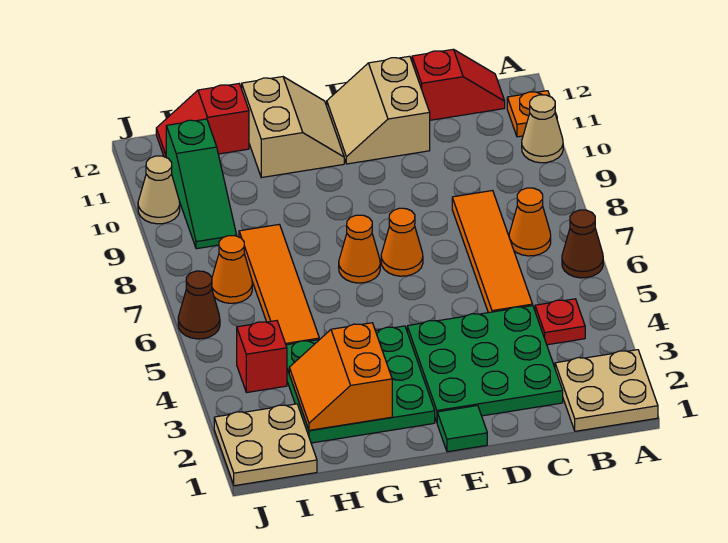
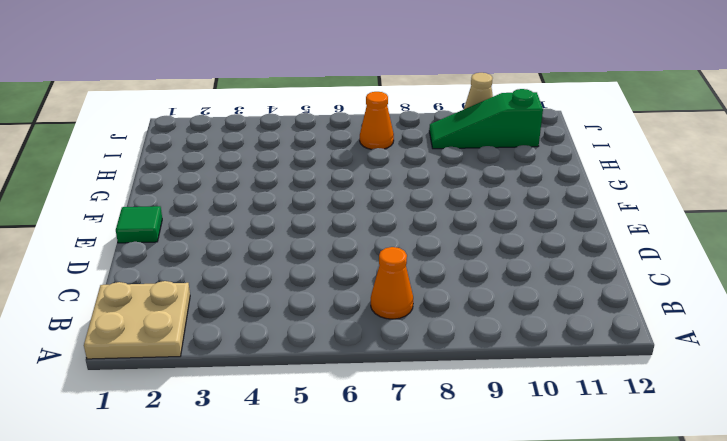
none -> brown cone A6 level 1
none -> tan cone A10 level 1
none -> orange plate A11 level 1

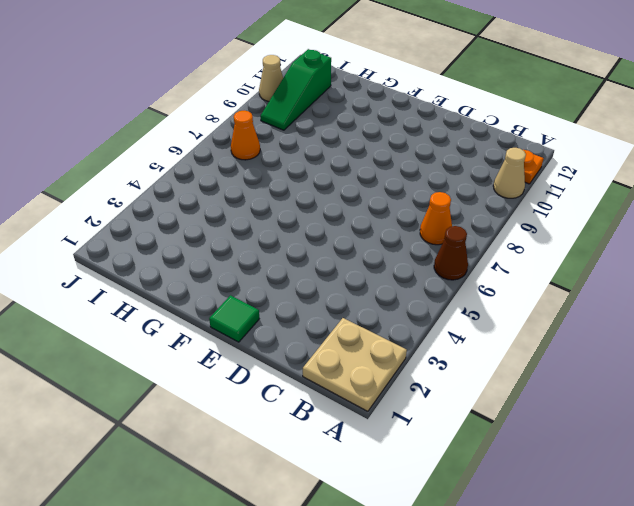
none -> red plate B4 level 1
none -> red slope B12:C12 level 1 top C
none -> green plate C2:E4 level 1

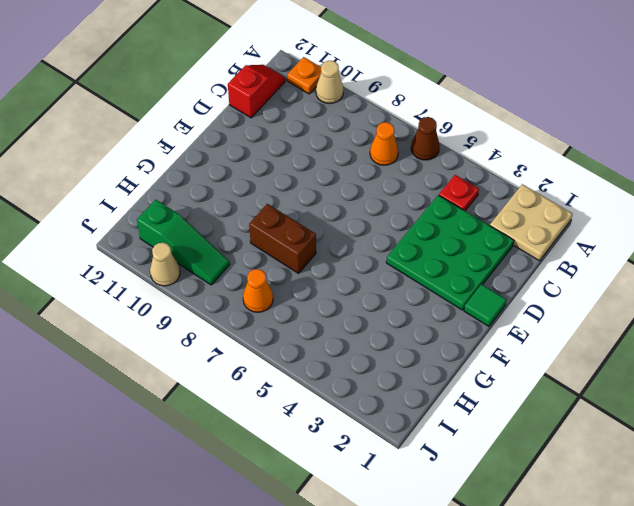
brown brick G7:G8 level 1 -> none
none -> orange tile C5:C8 level 1
none -> tan slope D11:E12 level 1 top D
none -> orange cone E7 level 1

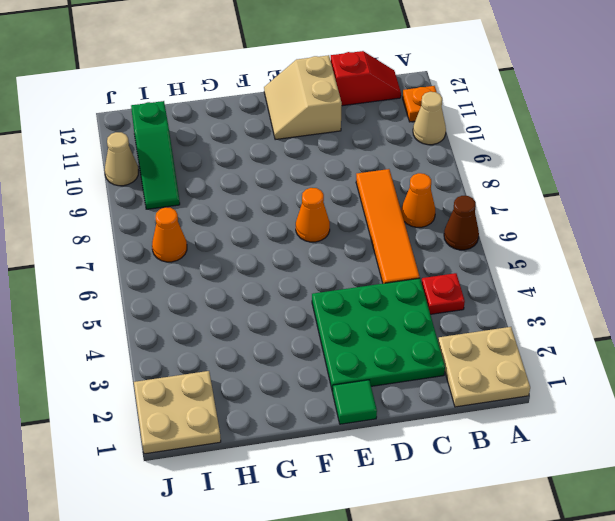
none -> green plate F2:H4 level 1
none -> orange cone F7 level 1
none -> tan slope F11:G12 level 1 top G

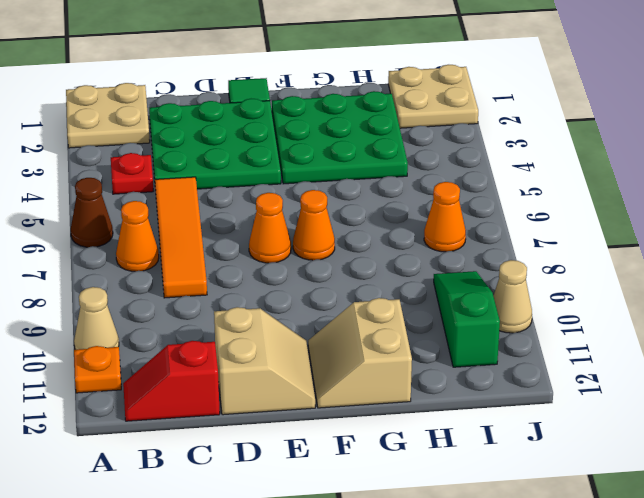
none -> orange tile H5:H8 level 1
none -> red slope H12:I12 level 1 top H
none -> red brick I4 level 1

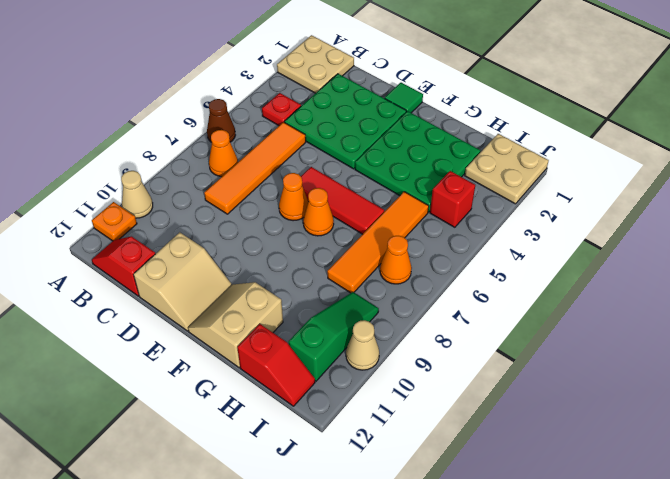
red tile E6:G6 level 1 -> none
none -> brown cone J6 level 1
none -> orange slope G2:H3 level 2 top G

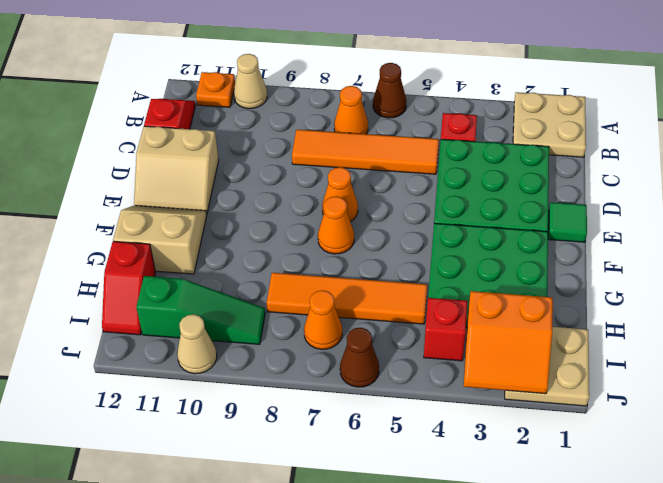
orange slope I2:J3 level 2 top I -> orange slope G2:H3 level 2 top G

